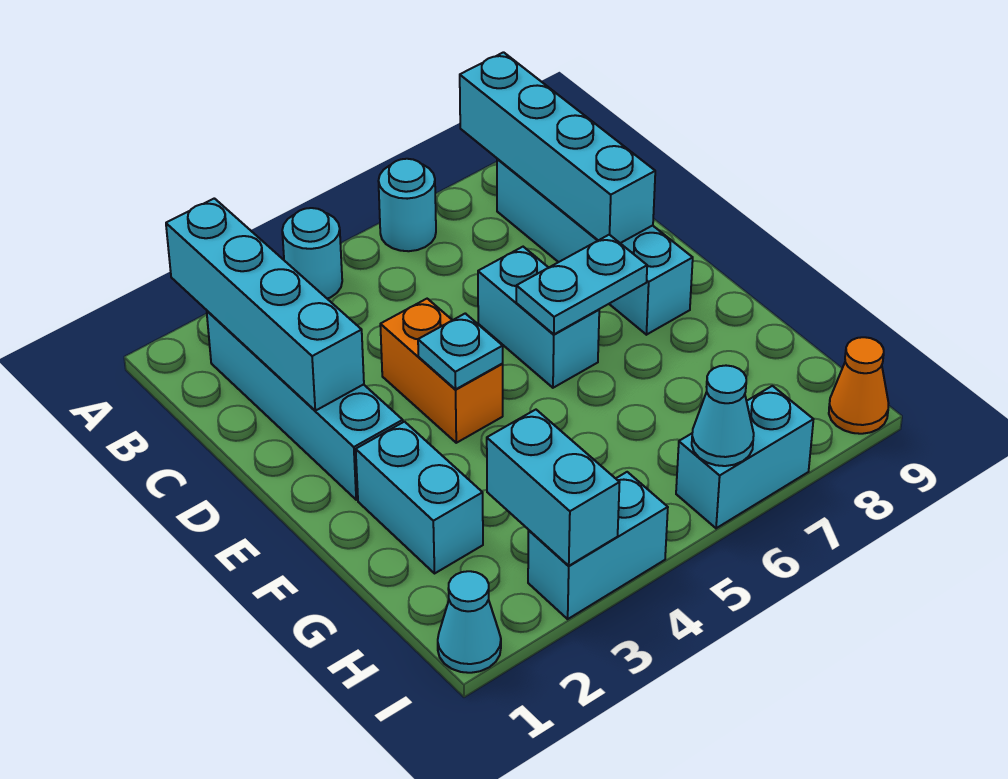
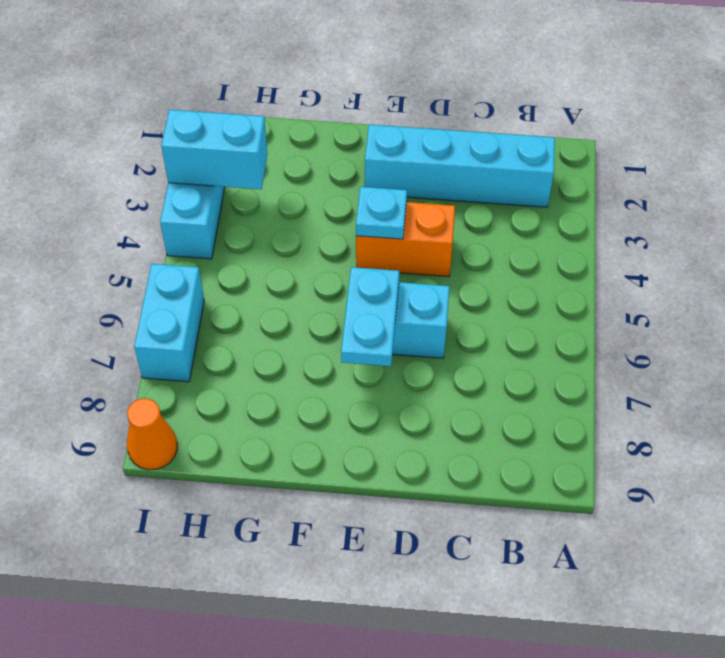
none -> cyan round brick A4 level 1
none -> cyan round brick A6 level 1
none -> cyan brick B8:E8 level 1

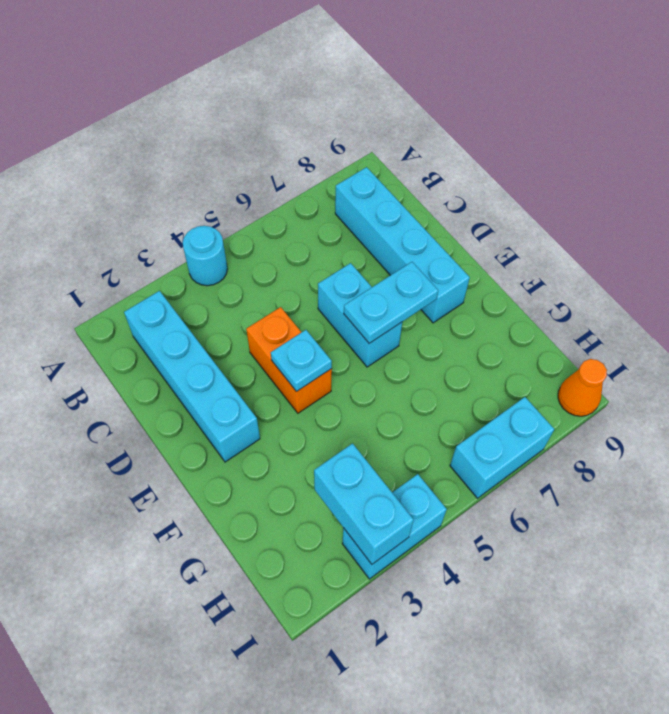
none -> cyan round brick A6 level 1
none -> cyan brick F2:G2 level 1
none -> cyan cone I1 level 1

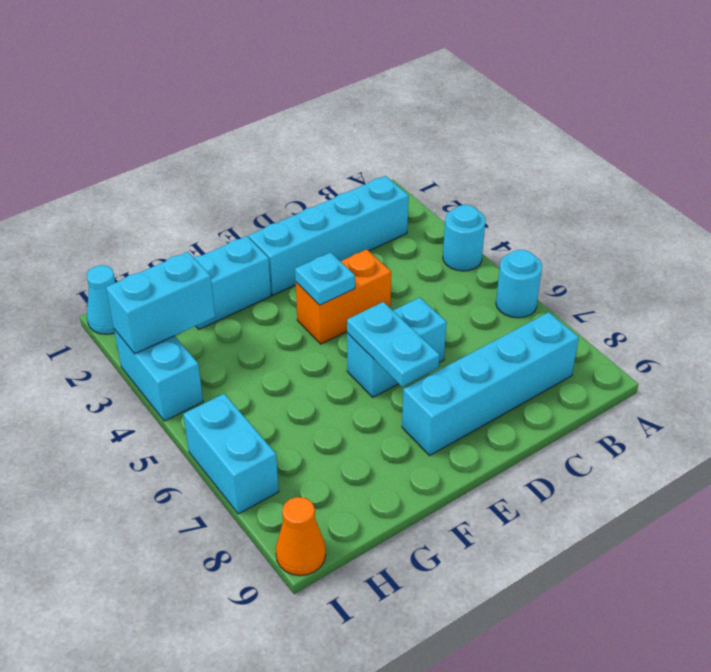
none -> cyan brick A2:D2 level 2
none -> cyan brick A8:D8 level 2
none -> cyan cone I6 level 2

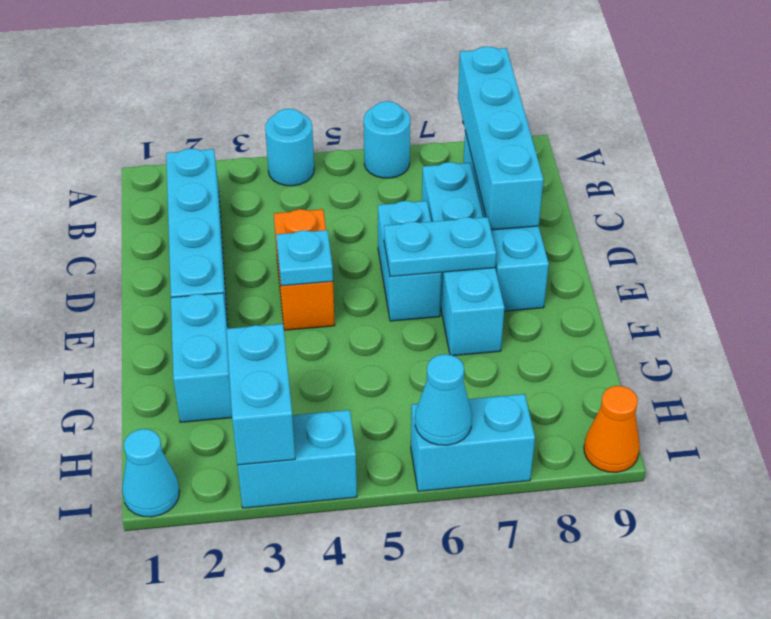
cyan brick C7:F7 level 1 -> cyan brick A2:D2 level 2

